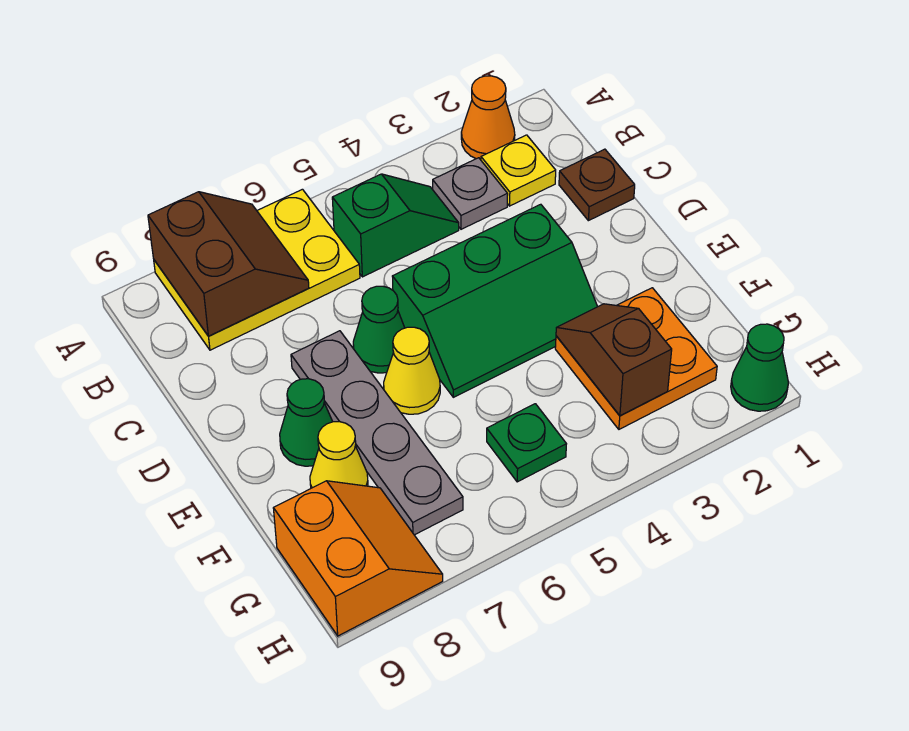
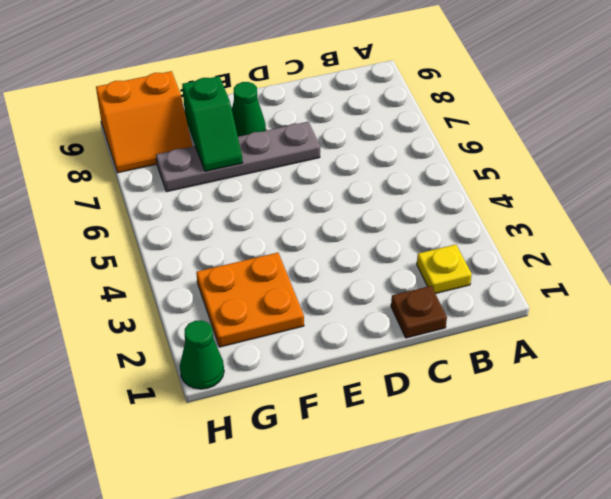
green slope F7:F8 level 2 top 8 -> green slope B4:B5 level 1 top 5
none -> orange cone A2 level 1
none -> yellow plate A6:B8 level 1
none -> grey plate B3 level 1

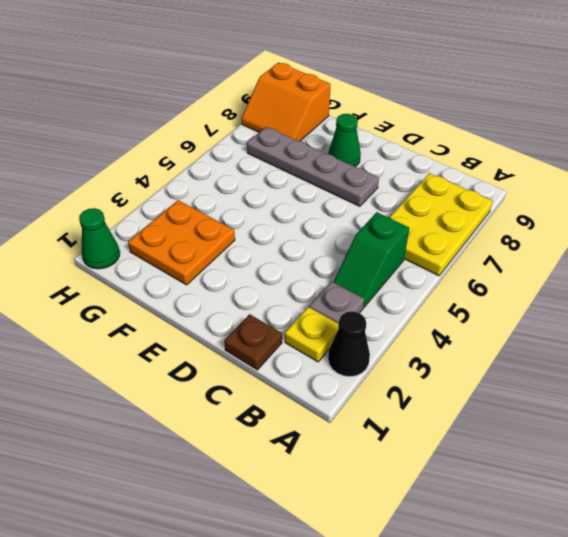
black cone A2 level 1 -> orange cone A2 level 1
none -> green slope D3:E5 level 1 top D
none -> green cone D6 level 1
none -> yellow cone E6 level 1

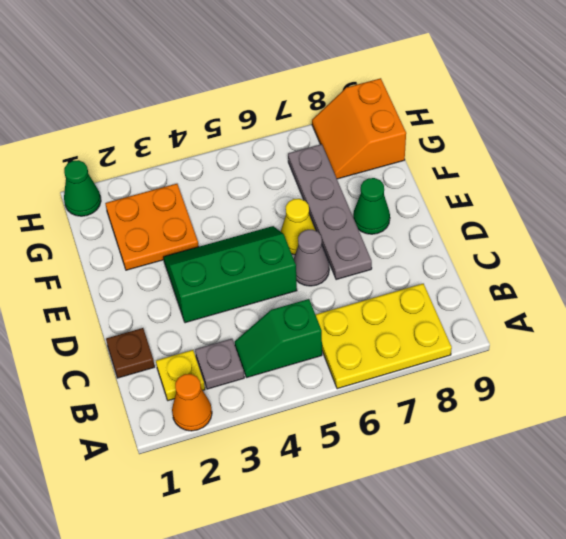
grey cone D6 level 1 -> green cone D6 level 1
none -> yellow cone F8 level 1
none -> green plate G5 level 1
none -> brown slope A7:B8 level 2 top 8

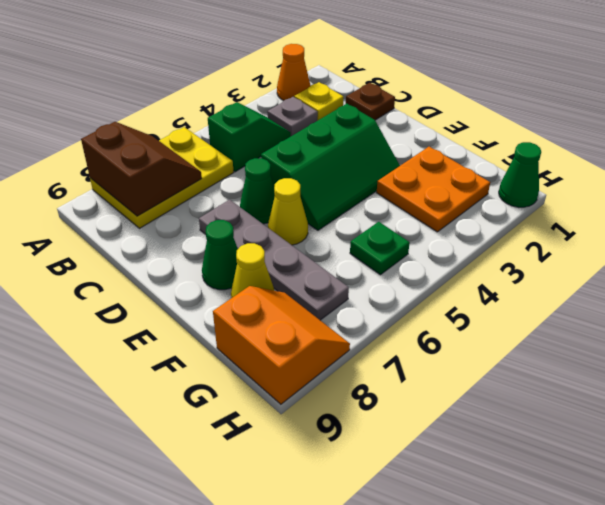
none -> brown slope F3:G3 level 2 top G

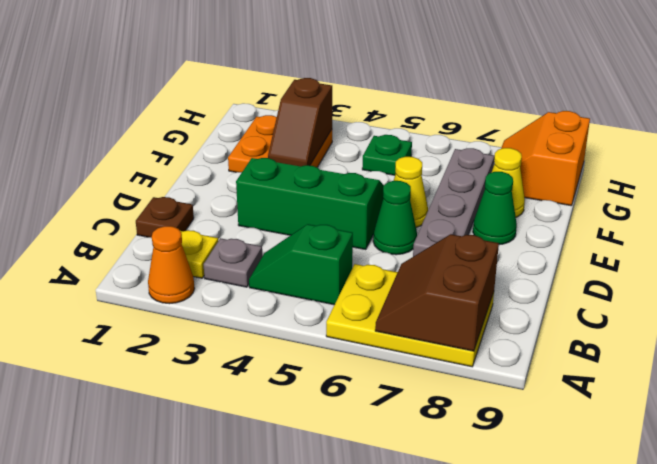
none -> green cone H1 level 1

